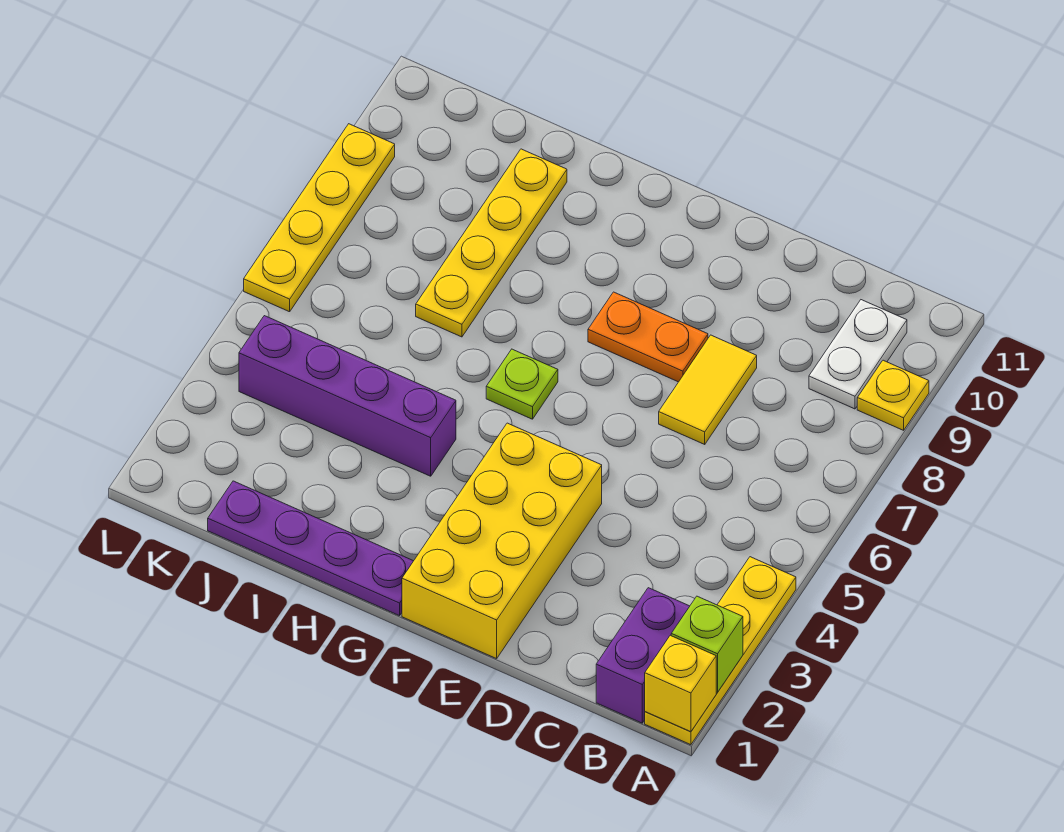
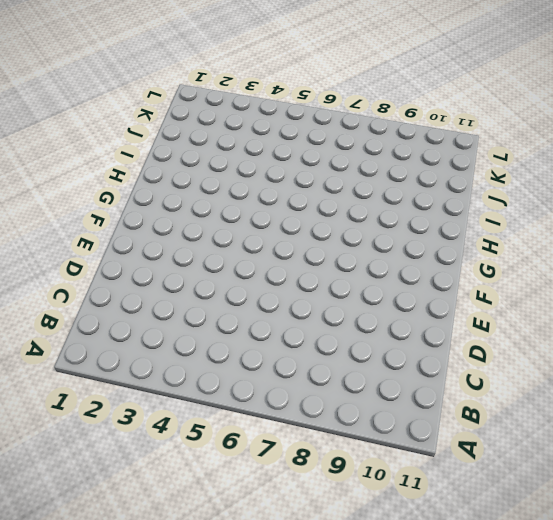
none -> yellow plate A1:A4 level 1
none -> yellow plate A9 level 1
none -> purple brick B1:B2 level 1

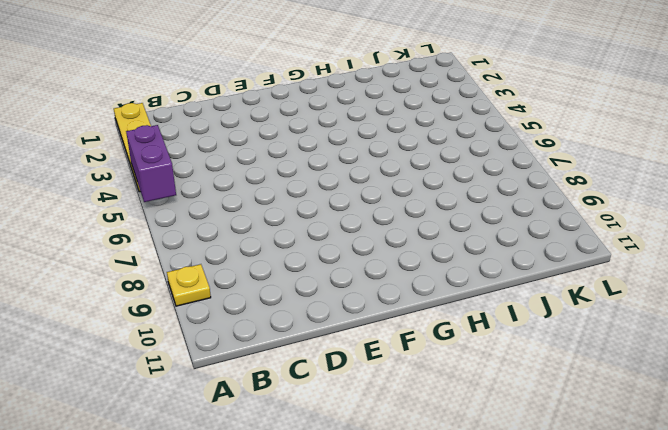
purple brick A4:A5 level 2 -> purple brick B1:B2 level 1
none -> white plate B9:B10 level 1
none -> yellow tile D7:D8 level 1
none -> yellow brick E1:F4 level 1

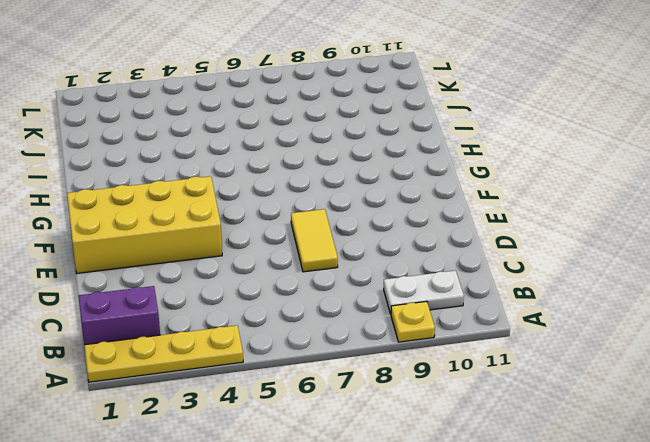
yellow tile D7:E7 level 1 -> yellow tile D7:D8 level 1
none -> orange plate E8:F8 level 1
none -> purple plate G1:J1 level 1
none -> lime plate G6 level 1

